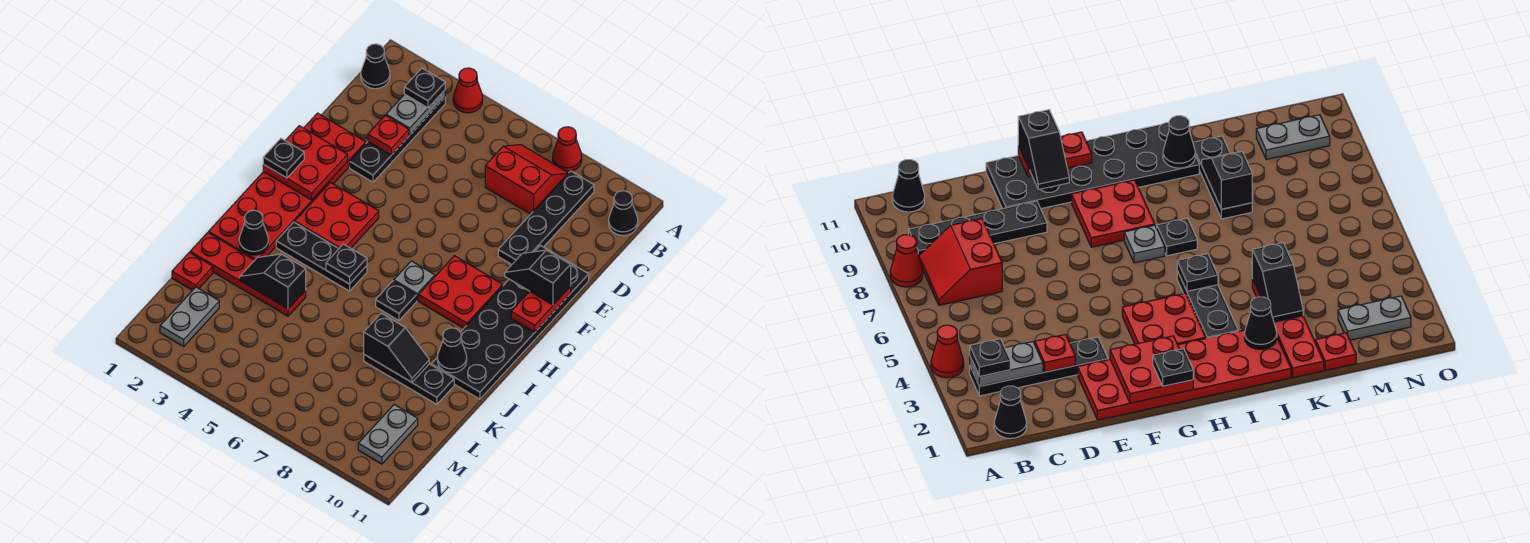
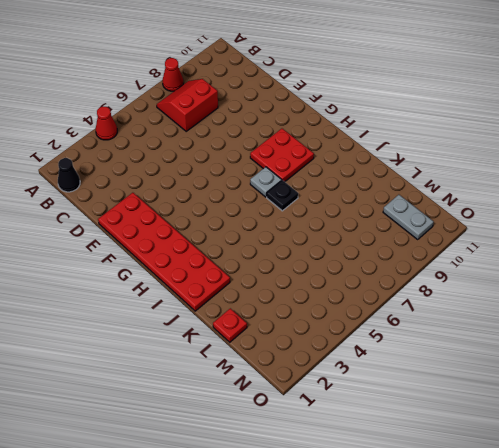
none -> black plate B3:E3 level 1
none -> black plate B9:E9 level 1
none -> black cone B11 level 1
none -> black plate E10:J11 level 1

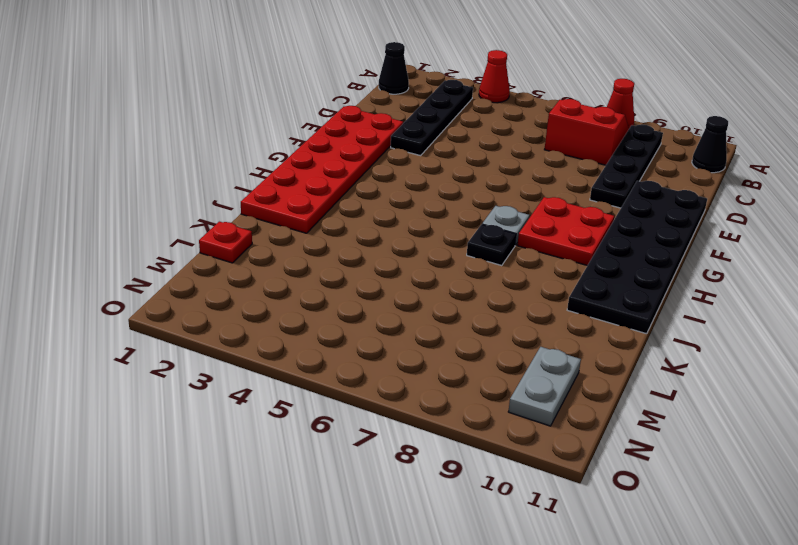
none -> red plate G3:H4 level 1
none -> black plate I3:I5 level 1
none -> red plate K1:K4 level 1
none -> black plate K8:K10 level 1

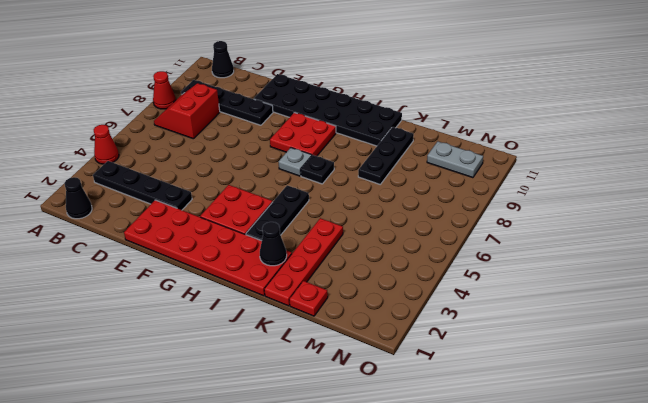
none -> grey plate M2:N2 level 1
none -> grey plate B3:C3 level 2
none -> red plate D3 level 2
none -> red plate F1:G2 level 2

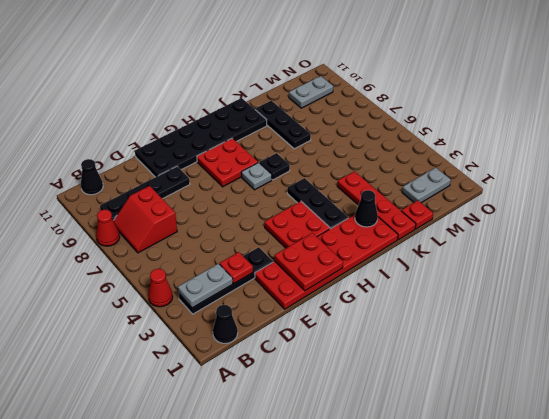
none -> red plate F11:G11 level 2
none -> black plate I5 level 2
none -> black cone J10 level 2
none -> black slope K3:K4 level 2 top 4

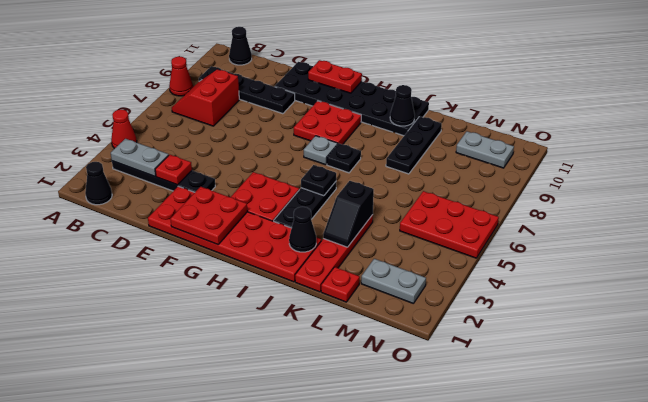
red plate M5:O6 level 1 -> none
none -> black slope K8:K9 level 2 top 8
none -> black plate B3 level 3
none -> black slope F10:F11 level 3 top 11
none -> black plate G1 level 3

